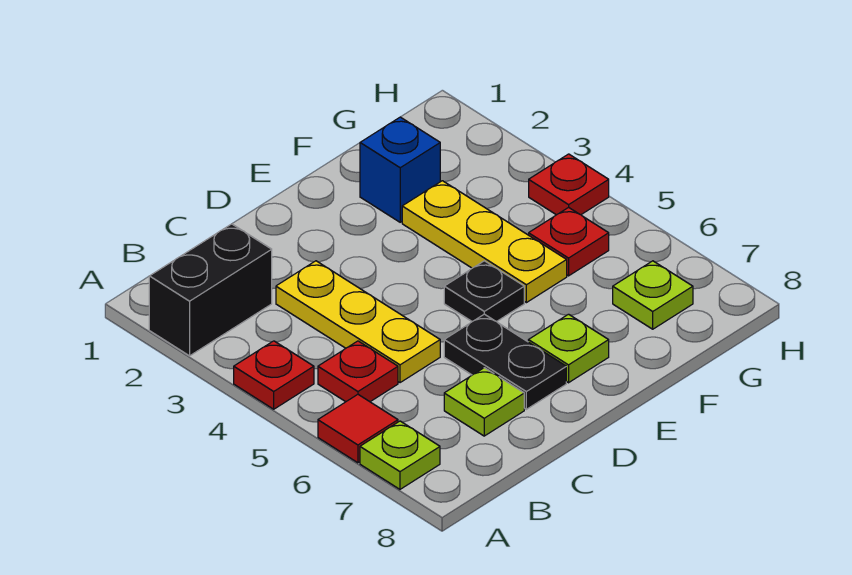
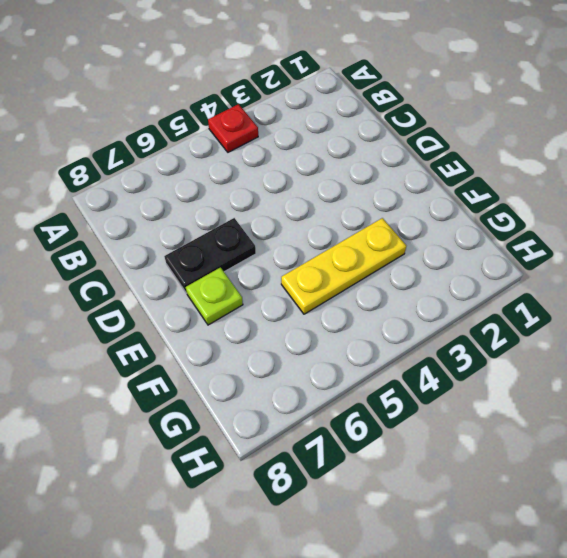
none -> black brick A2:B2 level 1
none -> red tile A6 level 1
none -> lime plate A7 level 1

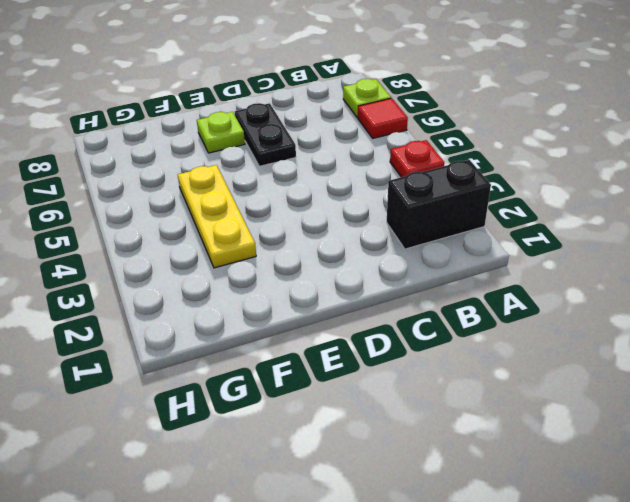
none -> red plate B5 level 1
none -> yellow plate C3:C5 level 1
none -> lime plate C7 level 1

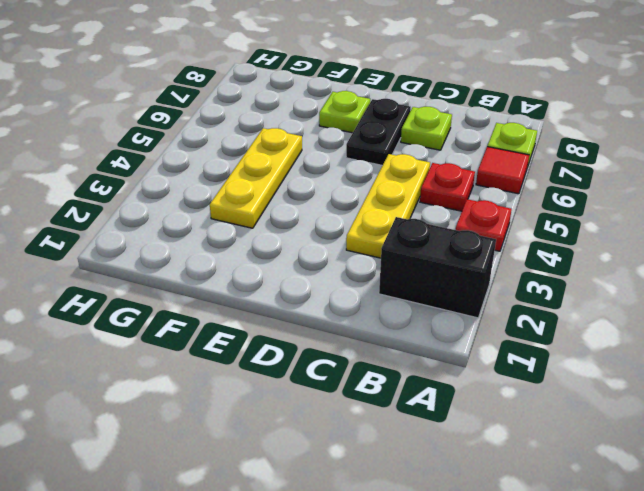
none -> black plate E5 level 1
none -> blue brick F2 level 1
none -> red plate G5 level 1

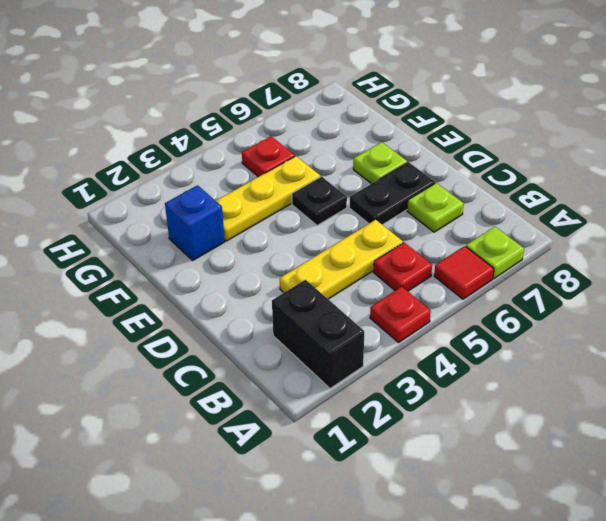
none -> lime plate G7 level 1
none -> red plate H4 level 1

